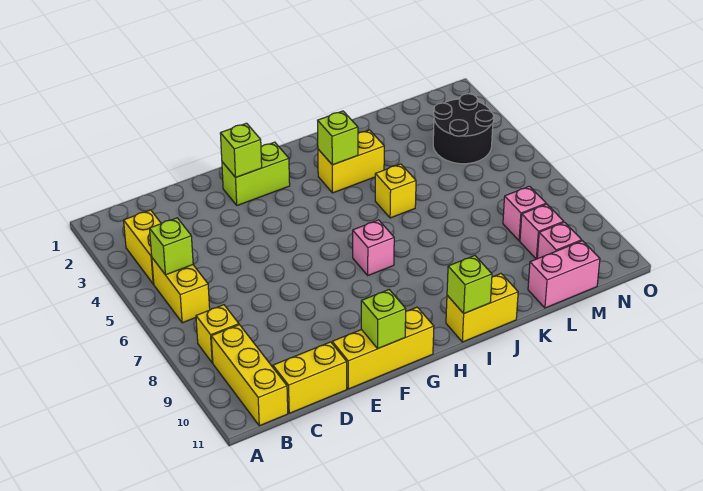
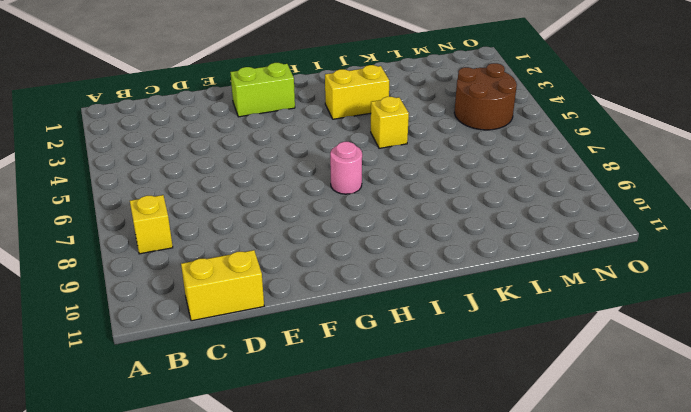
pink round brick H7 level 1 -> pink brick H7 level 1
brown round brick M4:N5 level 1 -> black round brick M3:N4 level 1
none -> yellow brick B3:B4 level 1
none -> yellow brick B5:B6 level 1
none -> yellow brick B9:B11 level 1

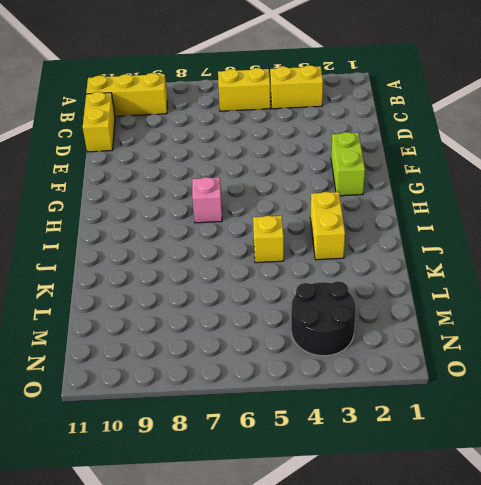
none -> yellow brick B8 level 1
none -> yellow brick E11:G11 level 1
none -> yellow brick I11:J11 level 1

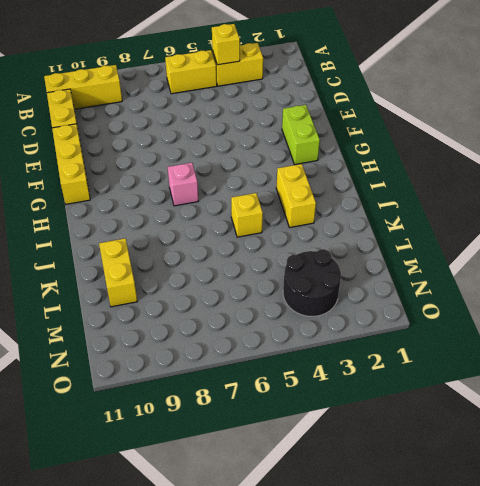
yellow brick B4 level 2 -> yellow brick B8 level 1
yellow brick K10:L10 level 1 -> yellow brick I11:J11 level 1
none -> pink brick L11:M11 level 1
none -> pink brick M8 level 1
none -> pink brick M9 level 1

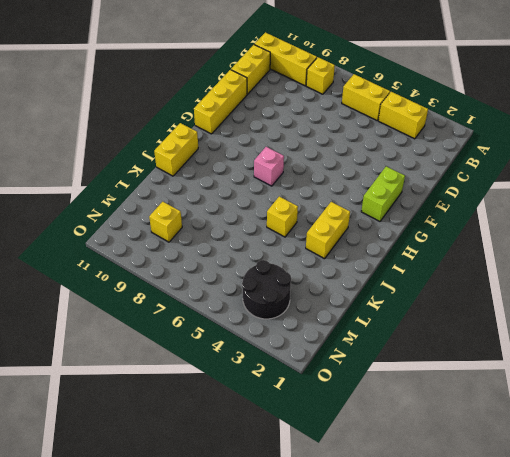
yellow brick M9 level 1 -> pink brick M9 level 1
none -> pink brick L11:M11 level 1
none -> pink brick M8 level 1
none -> pink brick M10 level 1

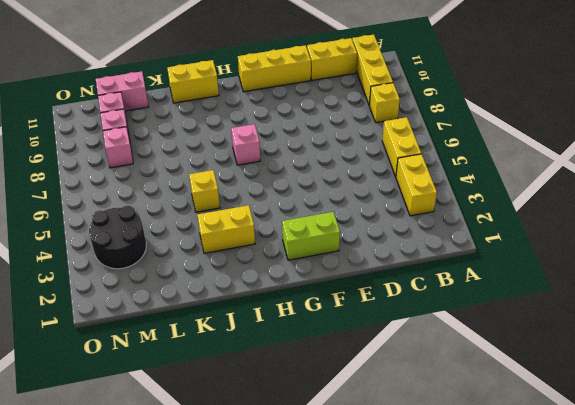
none -> lime brick B5 level 2
none -> lime brick F2 level 2
none -> lime brick F11 level 2

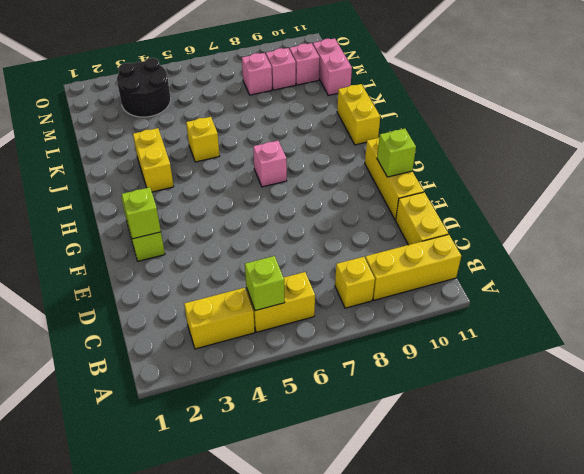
none -> lime brick I3 level 2
none -> lime brick I11 level 2

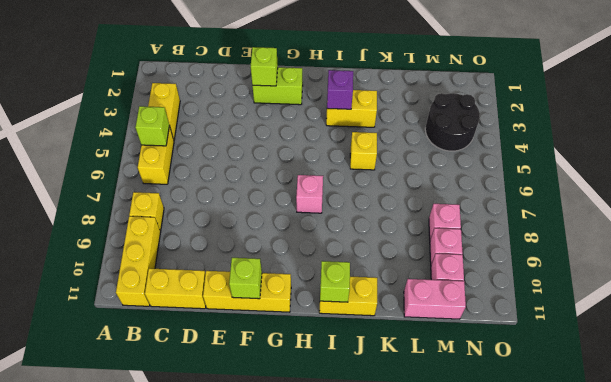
purple brick I3 level 2 -> lime brick I3 level 2

